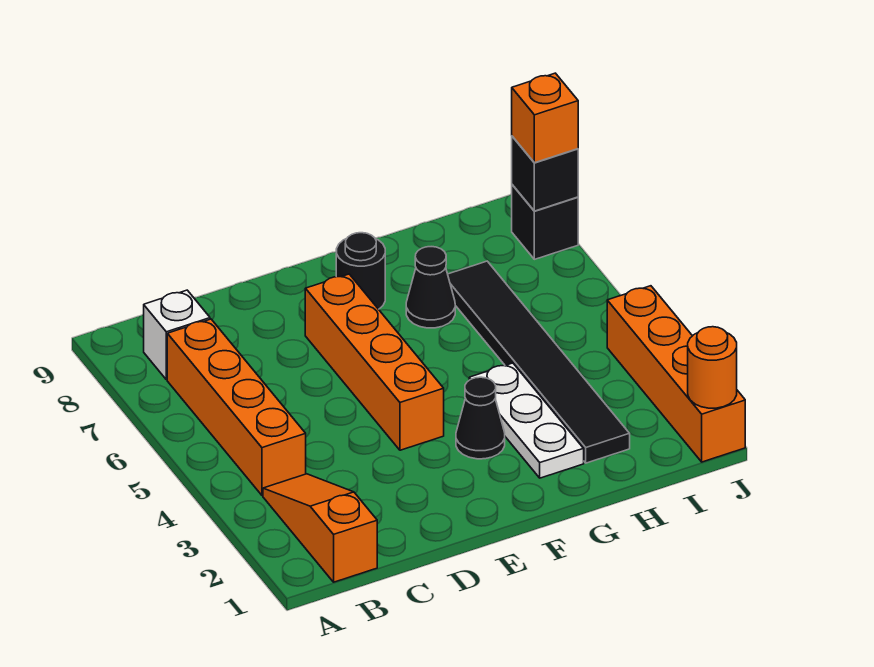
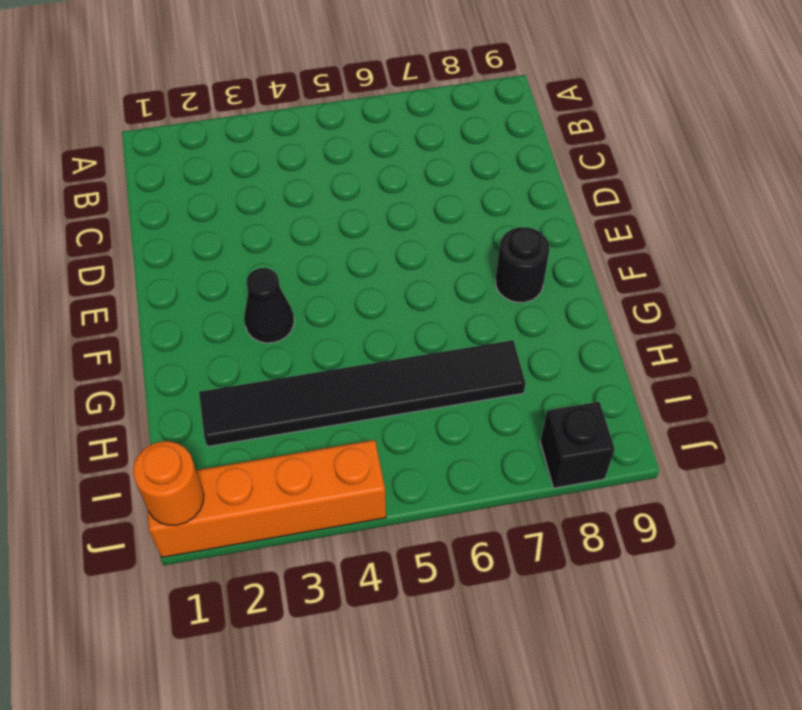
none -> orange slope B1:B3 level 1 top 1
none -> orange brick B4:B7 level 1
none -> white brick B8 level 1

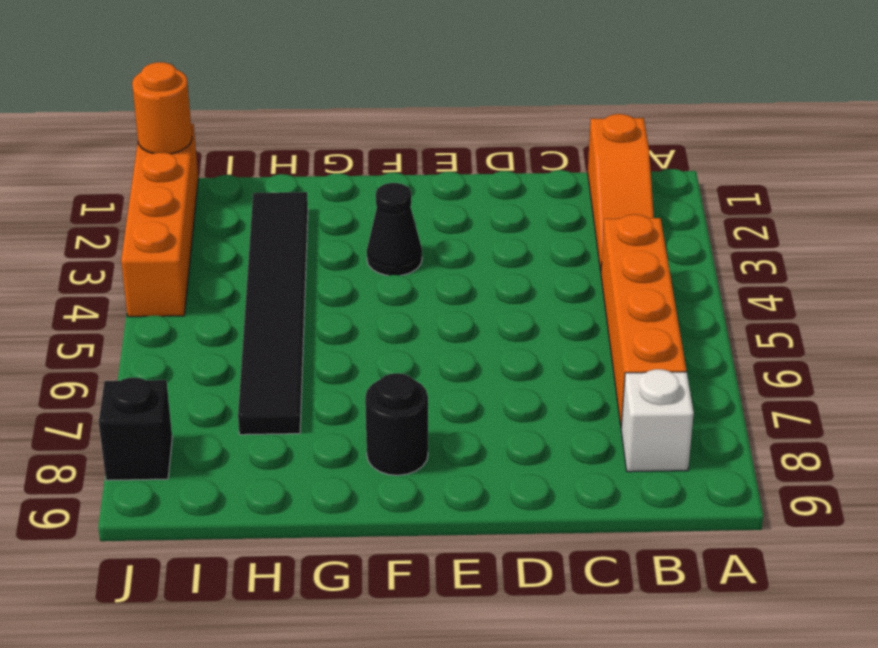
none -> orange brick E4:E7 level 1
none -> white plate G2:G4 level 1
none -> black cone G7 level 1

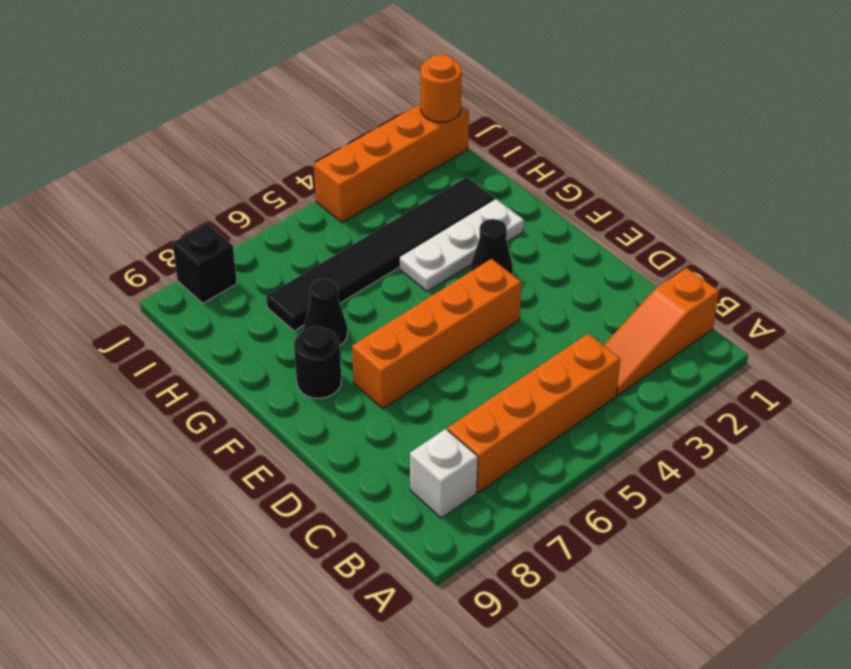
none -> black brick J8 level 2
none -> orange brick J8 level 3

